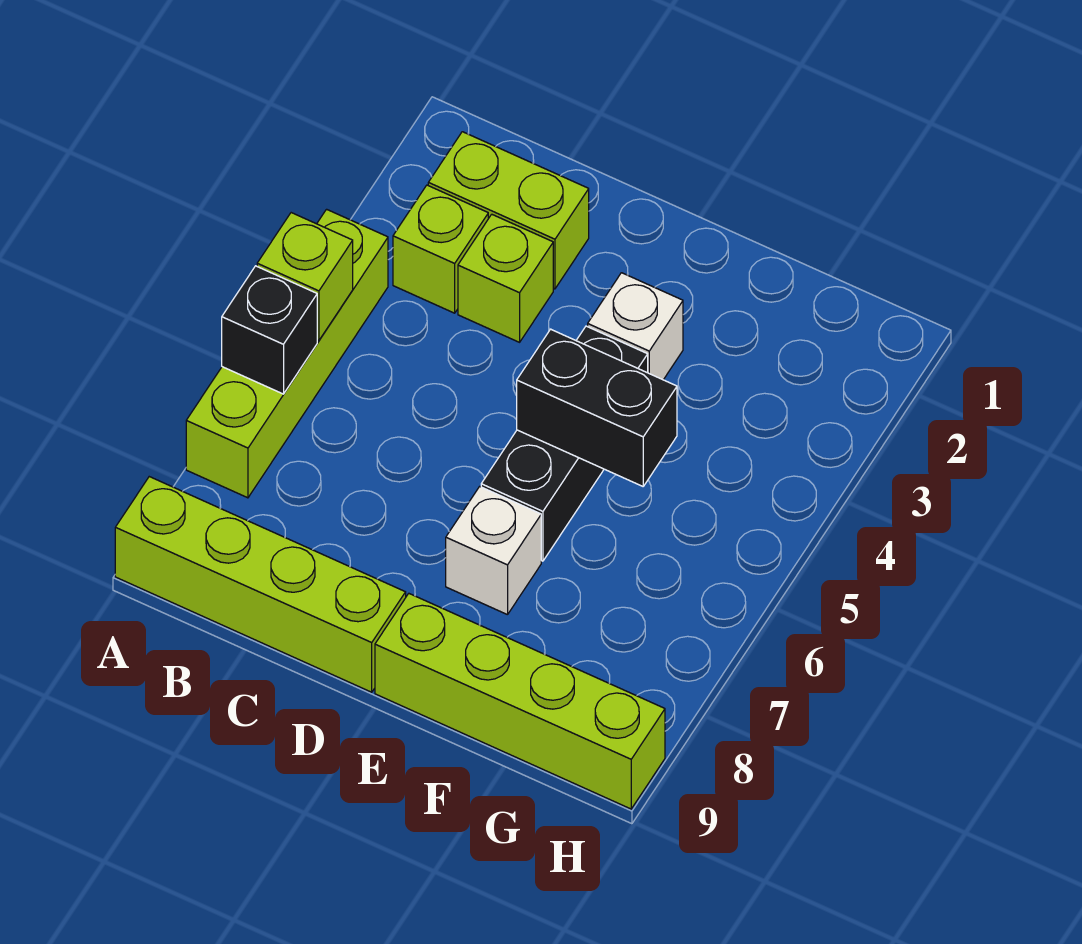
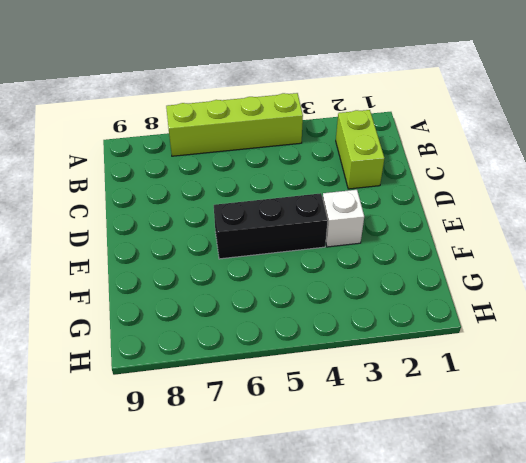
none -> lime brick A9:D9 level 1
none -> lime brick B3 level 1
none -> lime brick C3 level 1

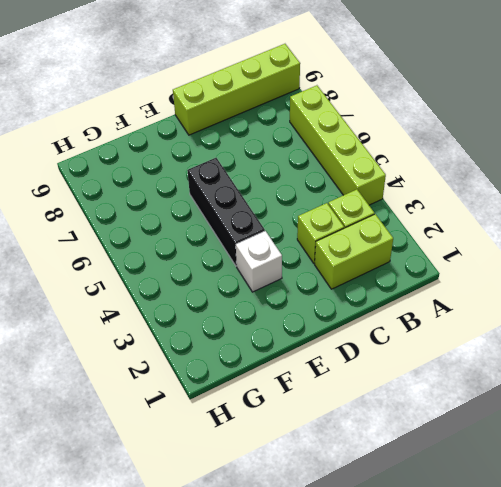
none -> white brick E7 level 1
none -> lime brick E9:H9 level 1
none -> lime brick A5 level 2

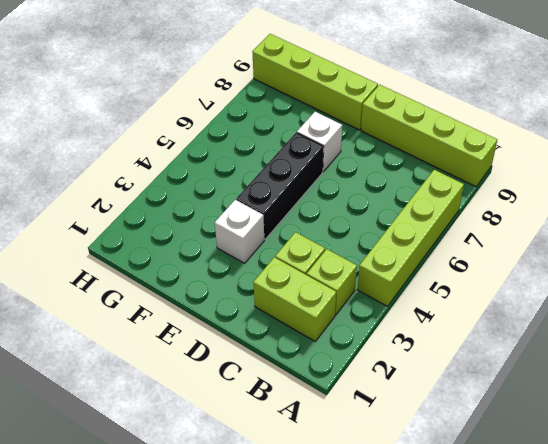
none -> lime brick A5 level 2
none -> black brick A6 level 2
none -> black brick E5:F5 level 2

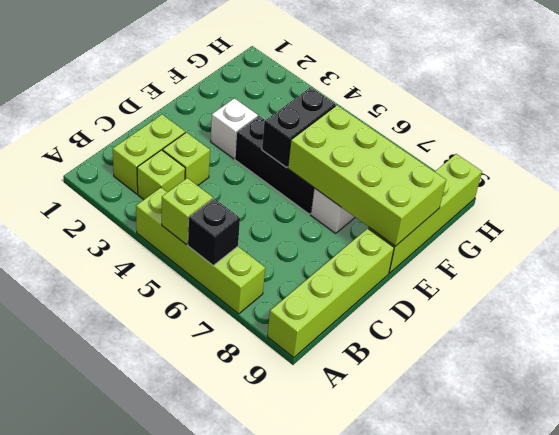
lime brick E6:F9 level 2 -> none

